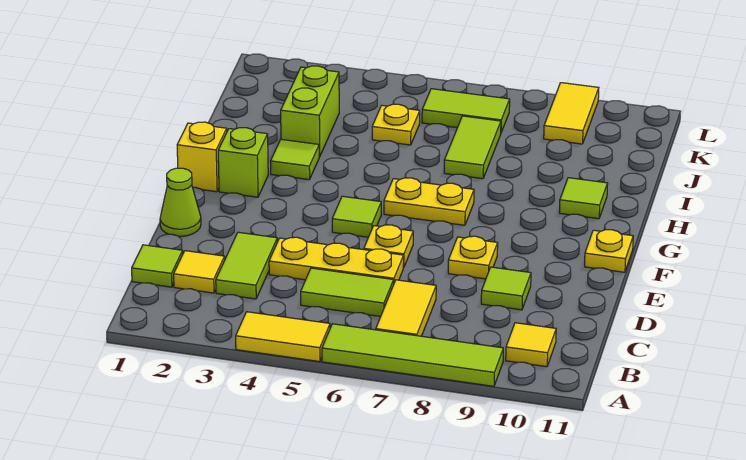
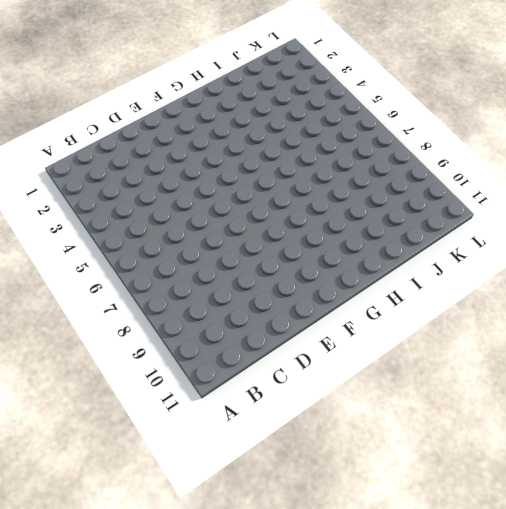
none -> yellow tile A4:A5 level 1
none -> lime tile A6:A9 level 1
none -> yellow tile B7:C7 level 1

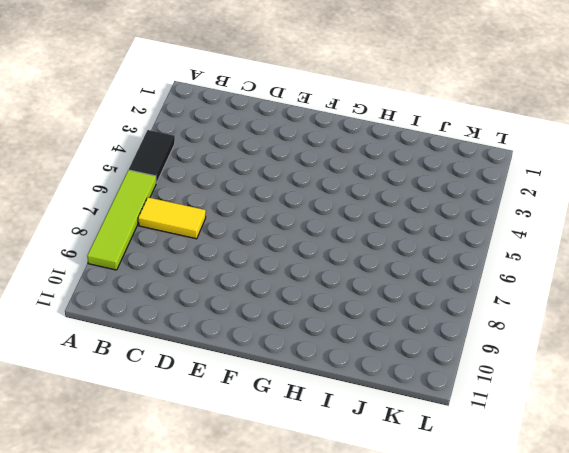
black tile A4:A5 level 1 -> yellow tile A4:A5 level 1
none -> yellow tile B10 level 1
none -> lime tile C1 level 1
none -> yellow tile C2 level 1

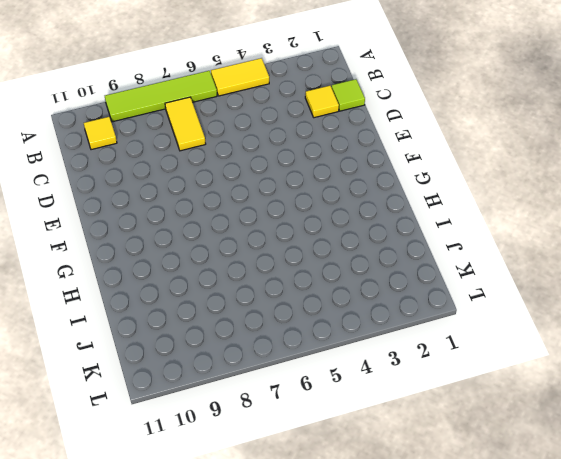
none -> lime tile C3:D3 level 1
none -> lime tile C5:C6 level 1
none -> yellow plate D4:D6 level 1

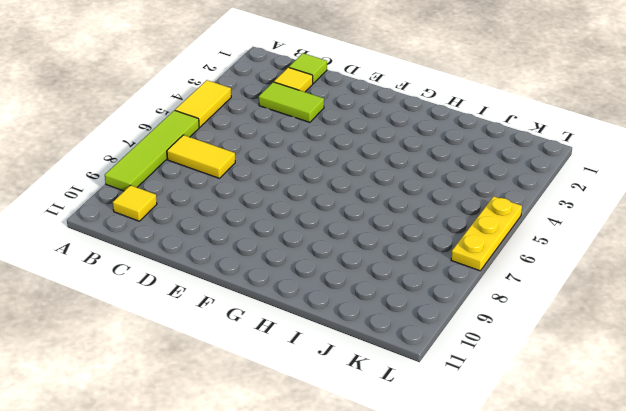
yellow plate L5:L7 level 1 -> yellow plate D4:D6 level 1
none -> lime tile C5:C6 level 1
none -> lime tile D9 level 1
none -> lime cone E1 level 1

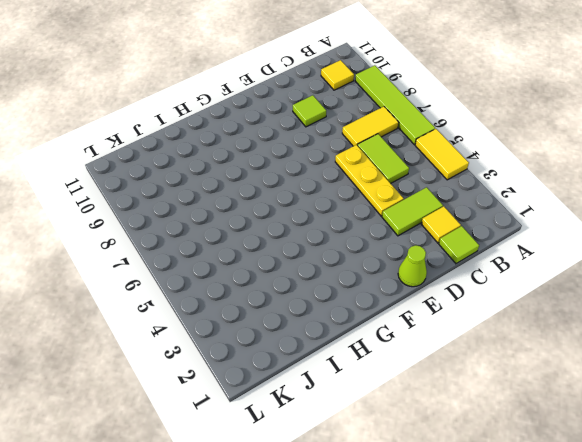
none -> yellow plate E6 level 1
none -> yellow plate E8 level 1
none -> lime tile F5 level 1

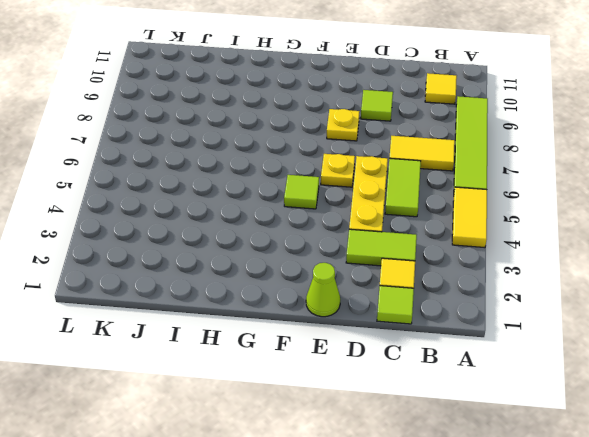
none -> yellow plate F11 level 1
none -> yellow brick G1 level 1
none -> lime brick G2 level 1

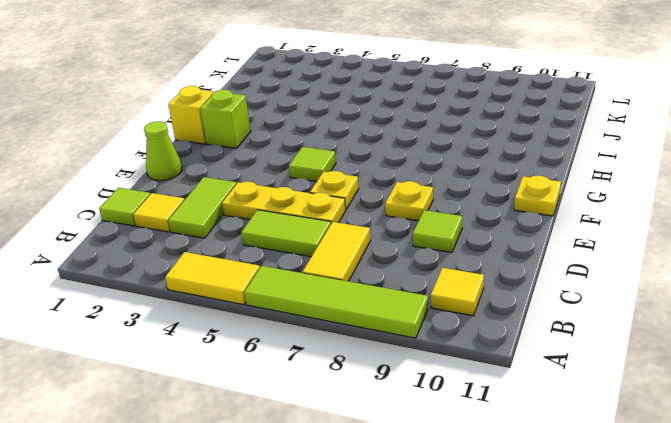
none -> yellow plate G6:G7 level 1
none -> lime tile H3 level 1
none -> lime tile H10 level 1

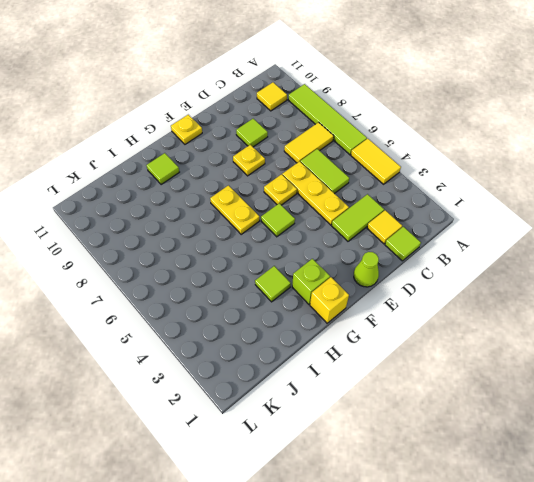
none -> lime brick I3:J3 level 1
none -> lime tile I7:J7 level 1
none -> yellow plate J5 level 1

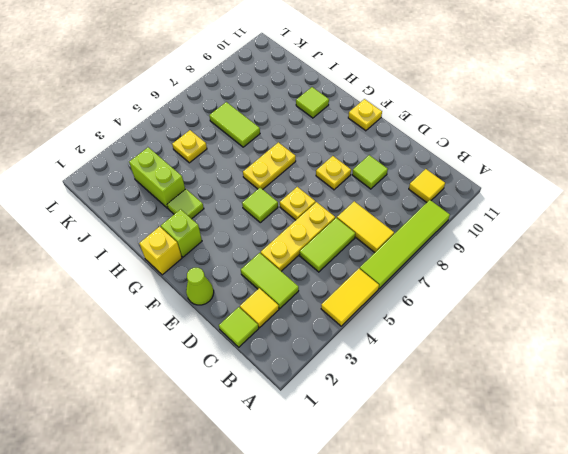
none -> lime tile K6:K7 level 1
none -> yellow tile K9:L9 level 1

